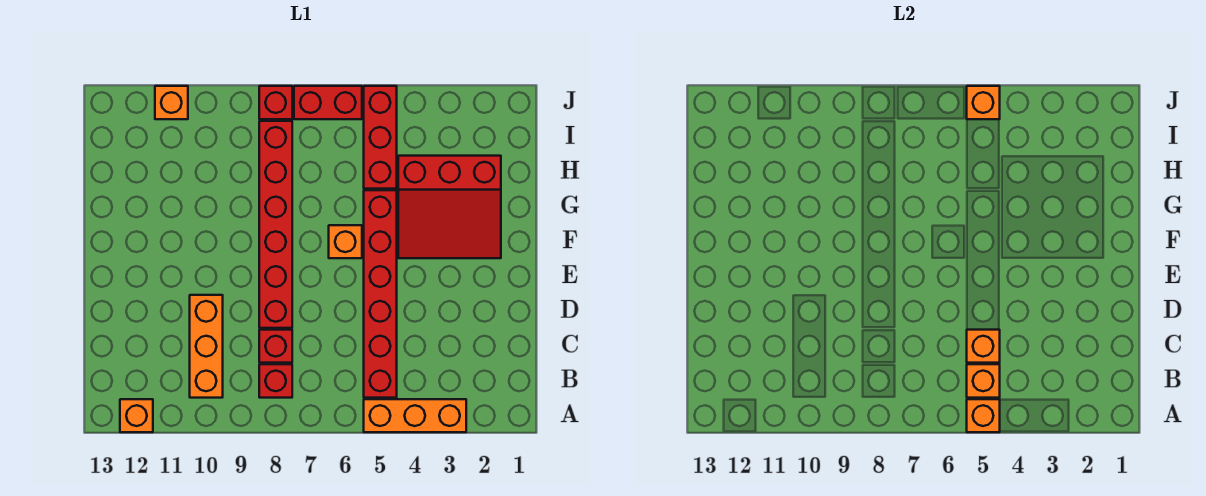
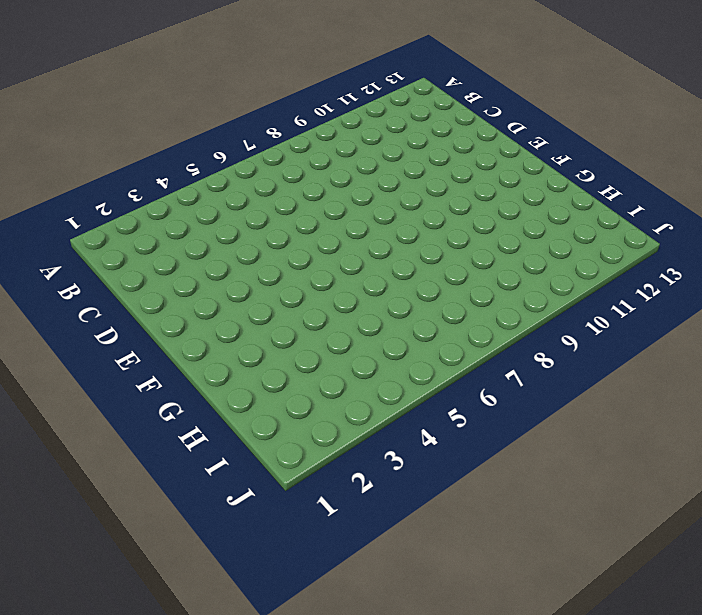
none -> orange brick A3:A5 level 1
none -> orange brick A12 level 1
none -> red brick B5:G5 level 1

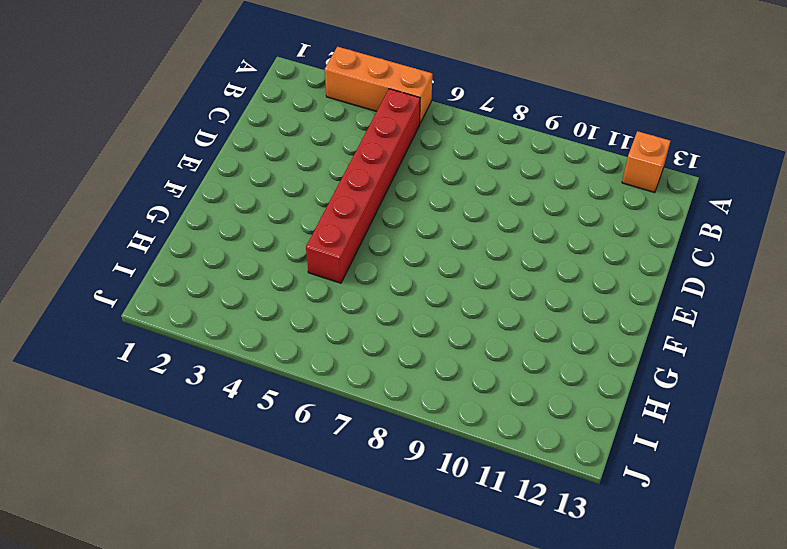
none -> red brick B8 level 1
none -> orange brick B10:D10 level 1
none -> red brick C8 level 1

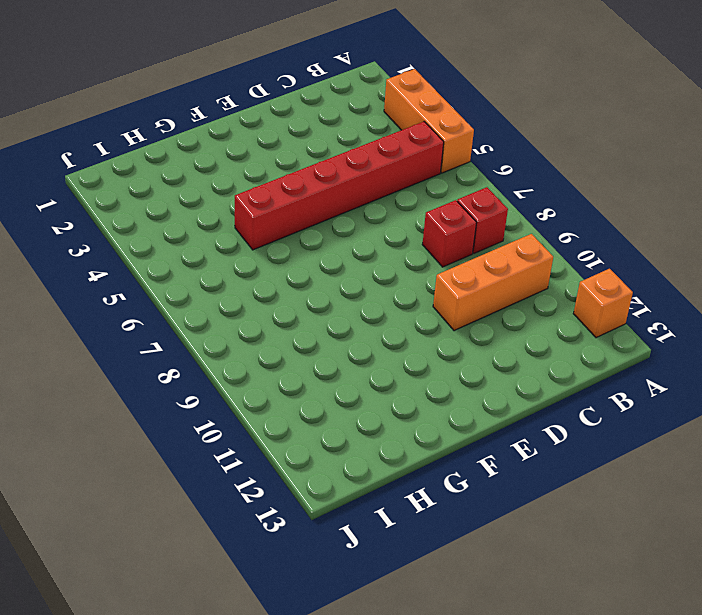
none -> red brick D8:I8 level 1
none -> red slope F2:H4 level 1 top H
none -> orange brick F6 level 1

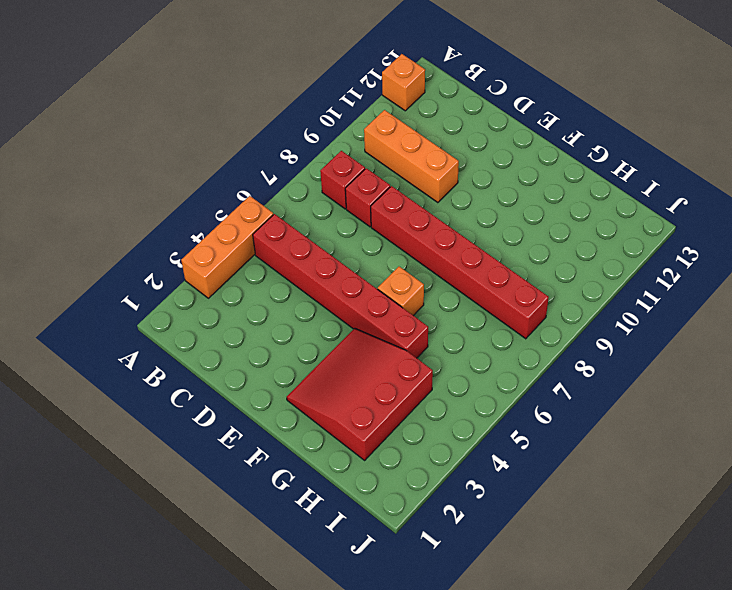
none -> red brick H5:J5 level 1
none -> red brick J6:J7 level 1
none -> red brick J8 level 1

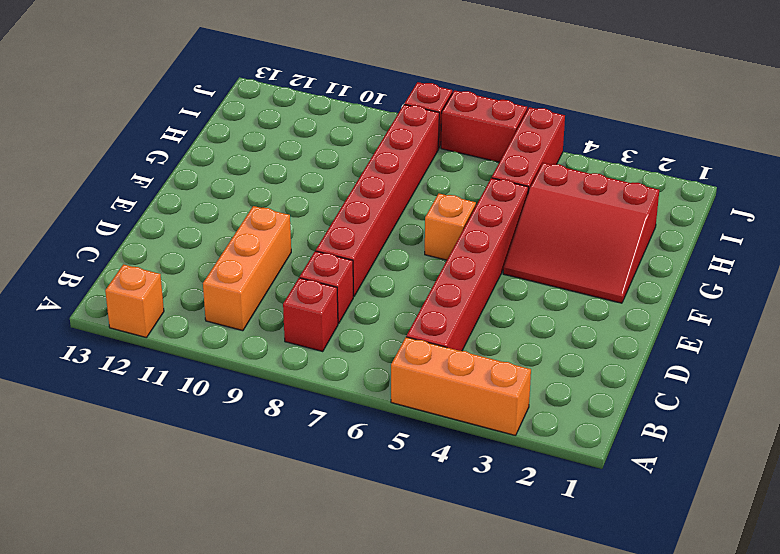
none -> orange brick J11 level 1
none -> orange brick A5 level 2
none -> orange brick B5 level 2

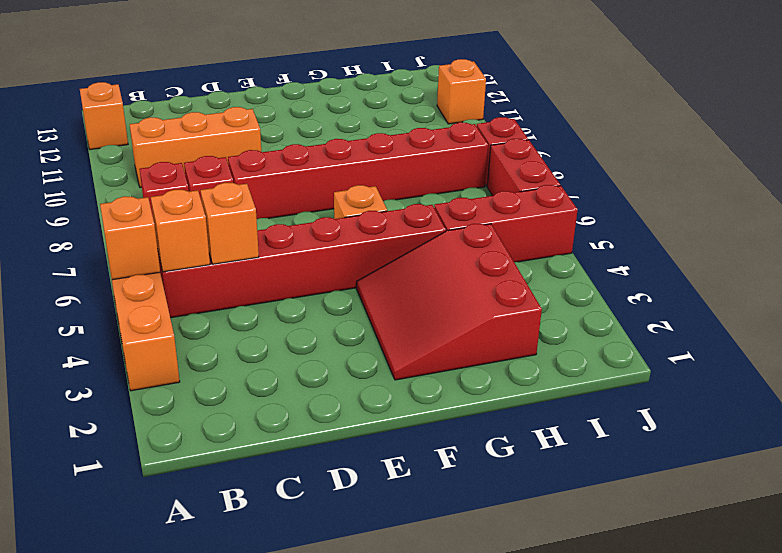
none -> orange brick J5 level 2

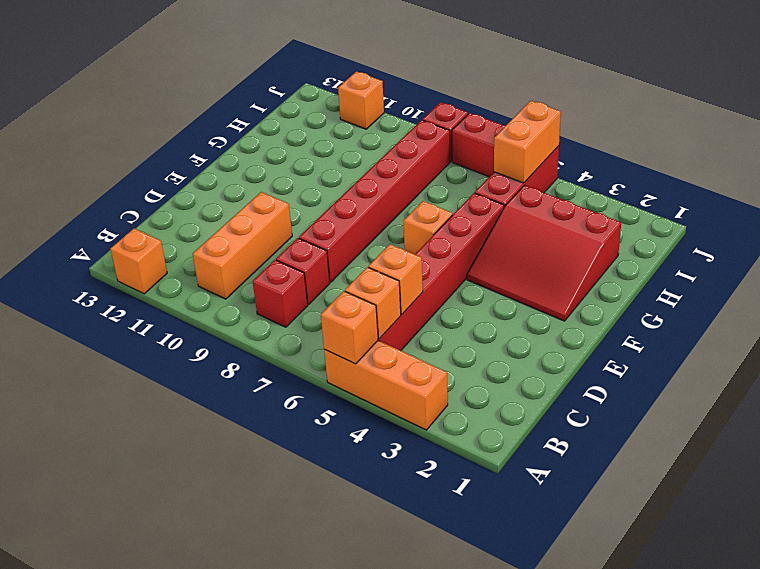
orange brick I5:J5 level 2 -> orange brick J5 level 2

